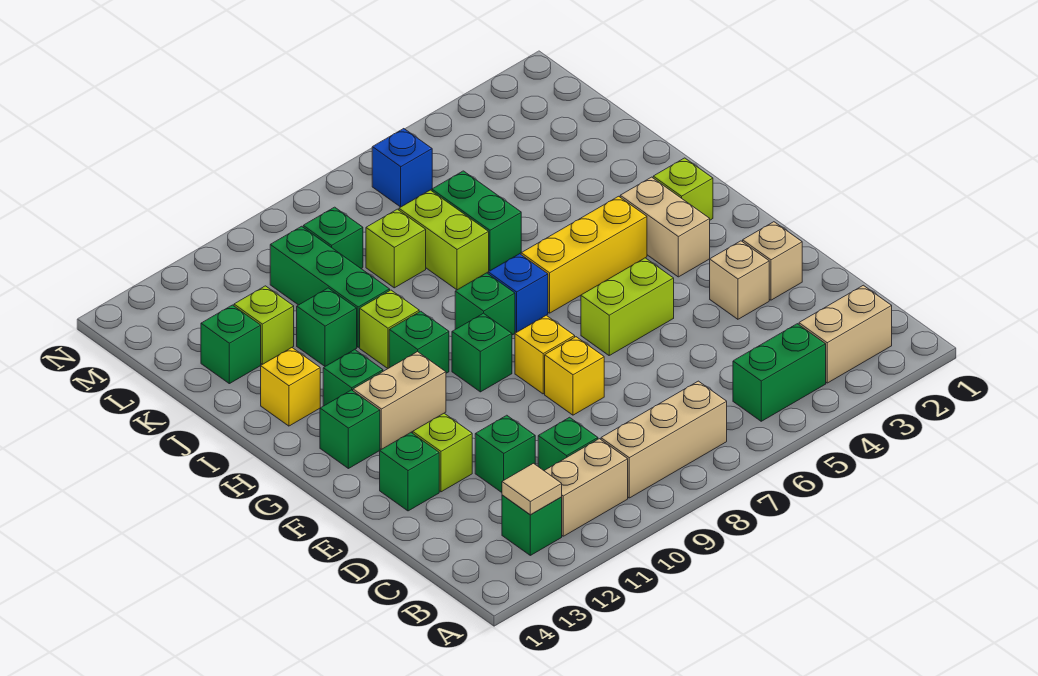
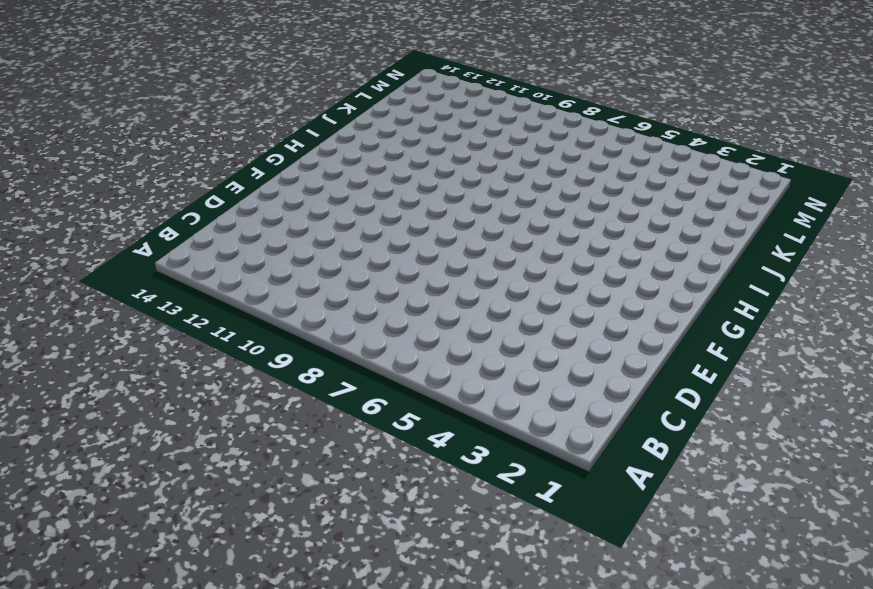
none -> tan brick B2:B3 level 1
none -> green brick B4:B5 level 1
none -> tan brick B7:B9 level 1
none -> tan brick B10:B11 level 1

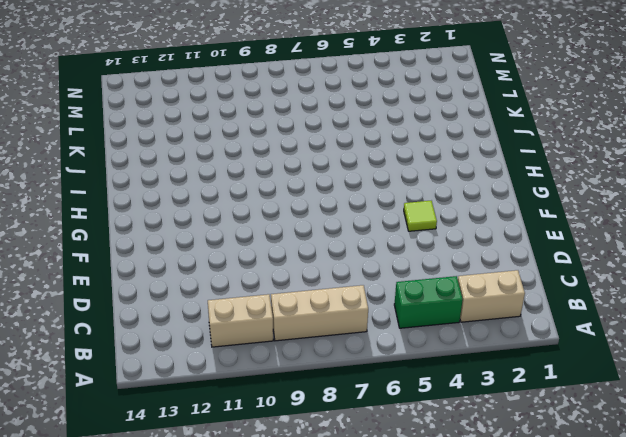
lime tile F4 level 1 -> none
none -> green brick B12 level 1
none -> green brick C10 level 1
none -> green brick D11 level 1
none -> tan brick E2 level 1

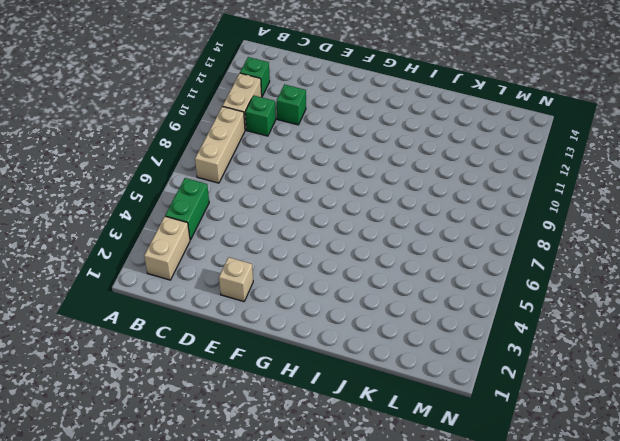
none -> tan brick E3 level 1
none -> yellow brick E8 level 1
none -> lime brick E12 level 1
none -> green brick E13 level 1

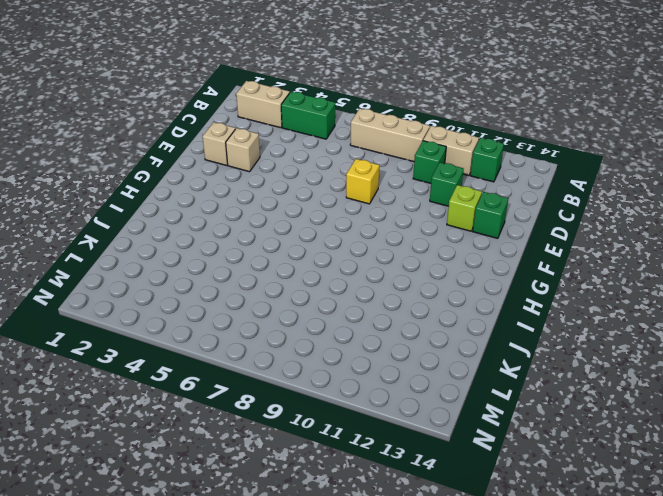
none -> lime brick F5:F6 level 1
none -> yellow brick F8 level 1
none -> tan brick G3:H3 level 1
none -> green brick G9 level 1

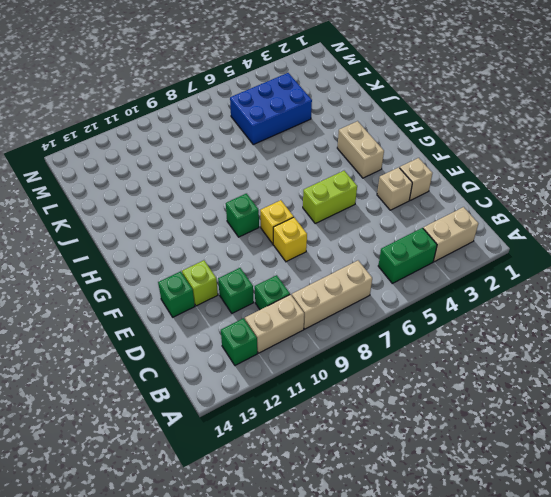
blue brick K4:L6 level 1 -> green brick J6:K6 level 1
none -> tan brick G11:G12 level 1
none -> green brick G13 level 1
none -> lime brick H2 level 1
none -> yellow brick H4:H6 level 1

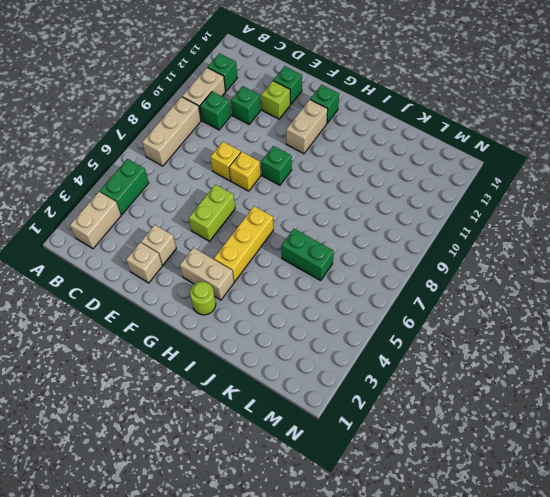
lime round brick H2 level 1 -> lime brick H2 level 1
none -> blue brick H7 level 1
none -> green brick H8 level 1
none -> green brick H10 level 1
none -> green brick H12 level 1

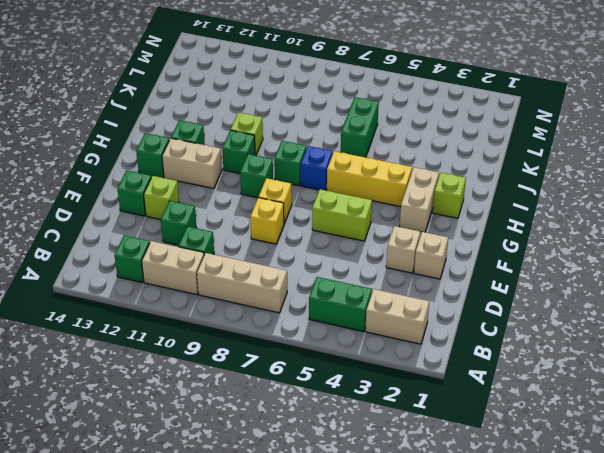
none -> yellow brick I13 level 1
none -> lime brick J7:K7 level 1
none -> green brick J10:L10 level 1
none -> green brick J11 level 1

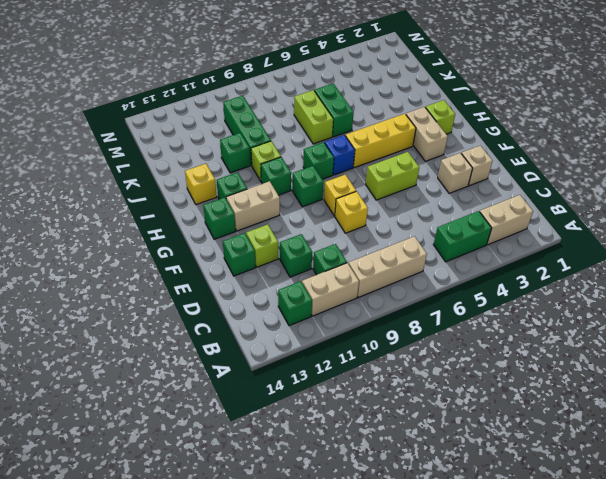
none -> lime brick K8 level 1
none -> lime brick K12 level 1
none -> green brick K13 level 1
none -> green brick L9 level 1

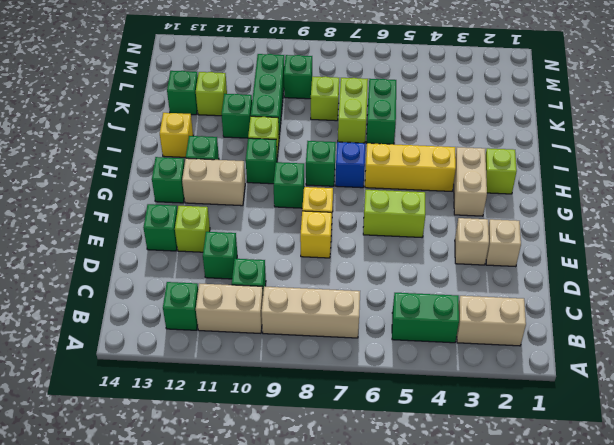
none -> blue brick M6 level 1
none -> tan tile B12 level 2

